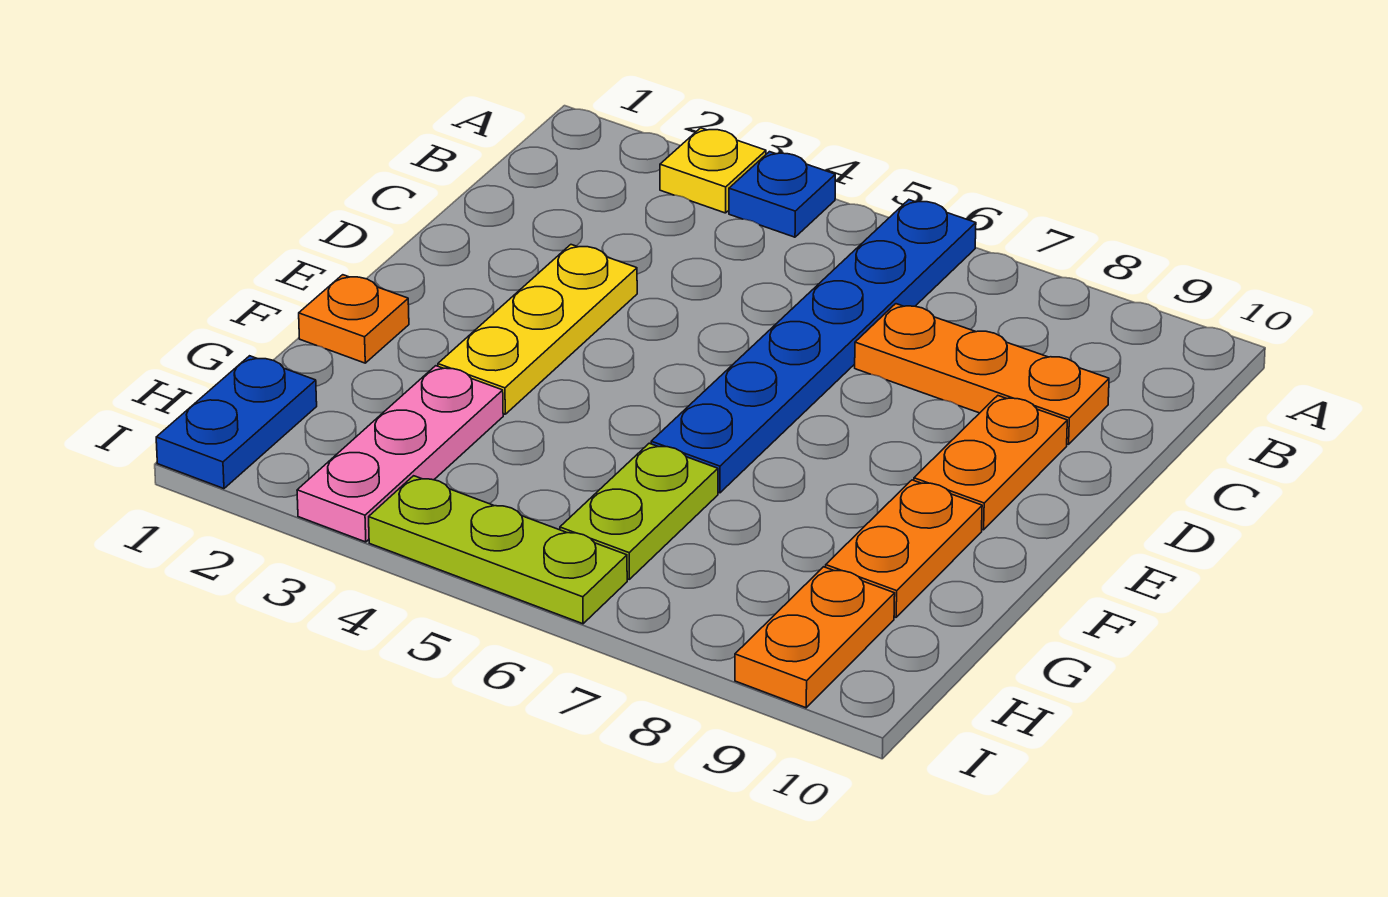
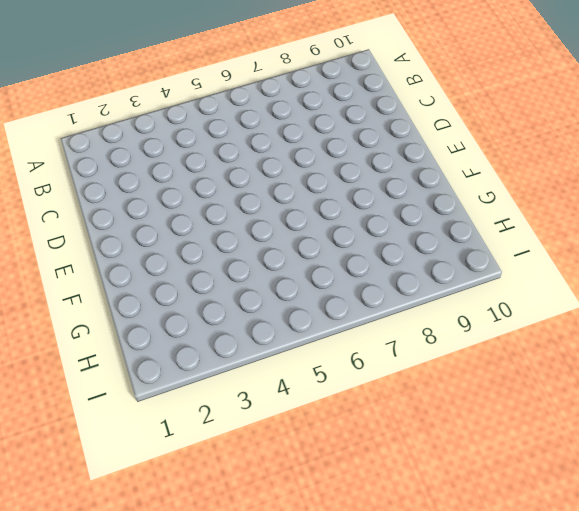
none -> yellow plate A3 level 1
none -> blue plate A4 level 1
none -> blue plate A6:F6 level 1

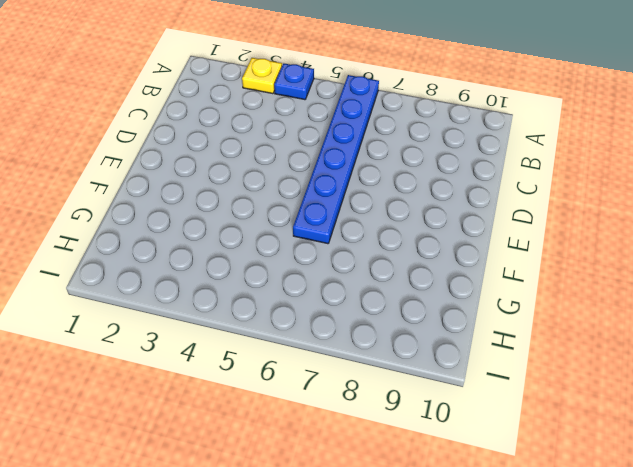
none -> orange plate C7:C9 level 1
none -> yellow plate D3:F3 level 1
none -> orange plate D9:E9 level 1

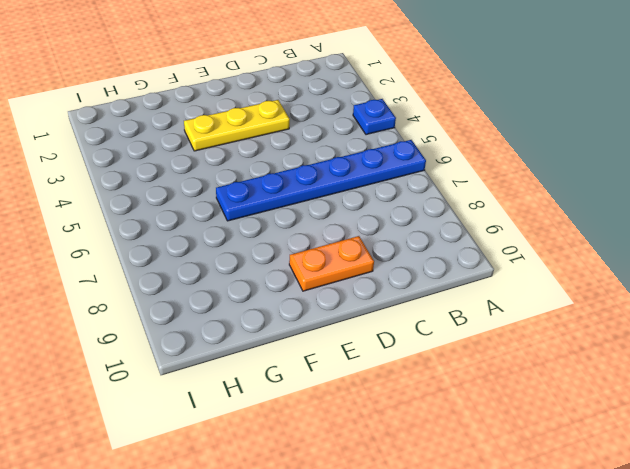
none -> yellow plate A3 level 1
none -> orange plate C7:C9 level 1
none -> orange plate F1 level 1

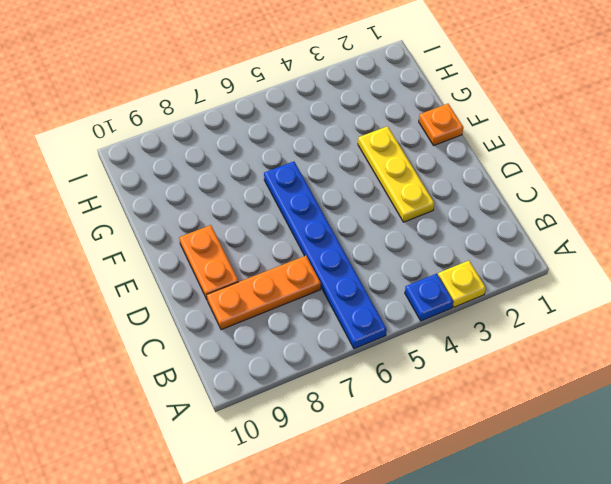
none -> orange plate F9:G9 level 1
none -> pink plate G3:I3 level 1
none -> lime plate G6:H6 level 1

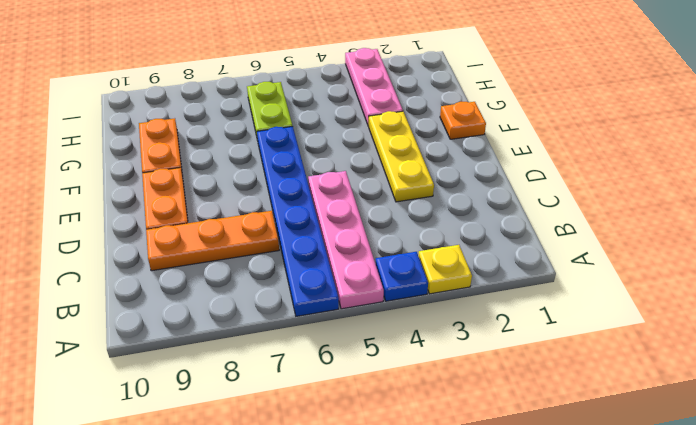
pink plate A5:D5 level 1 -> none
none -> blue plate H1:I1 level 1
none -> orange plate H9:I9 level 1
none -> lime plate I4:I6 level 1

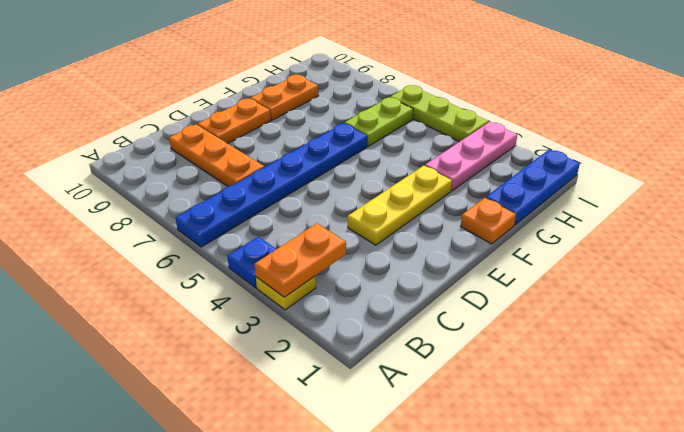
orange plate A3:B3 level 2 -> orange plate H9:I9 level 1
blue plate G1:I1 level 1 -> blue plate H1:I1 level 1

